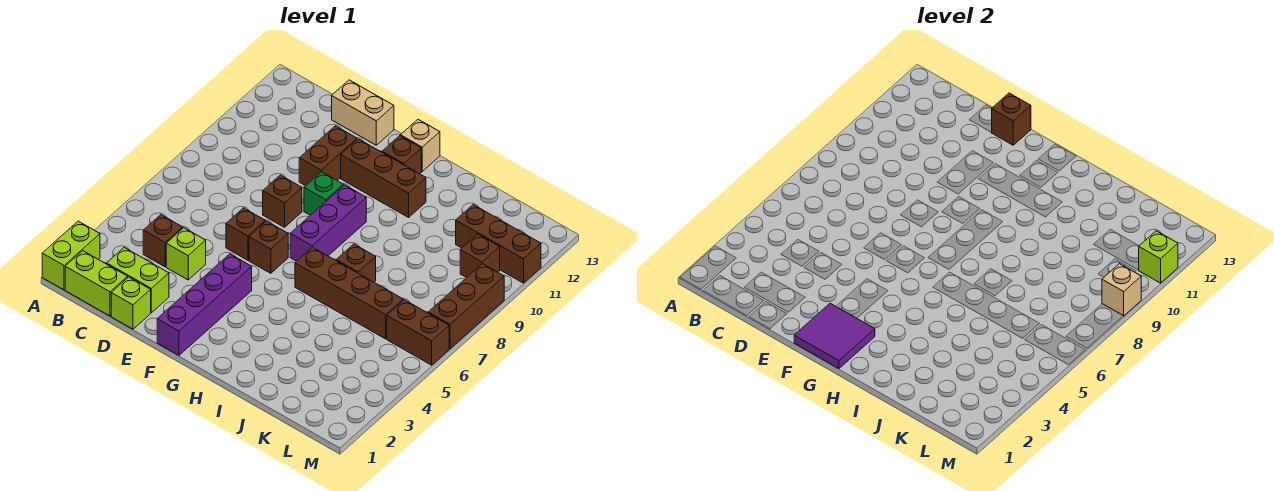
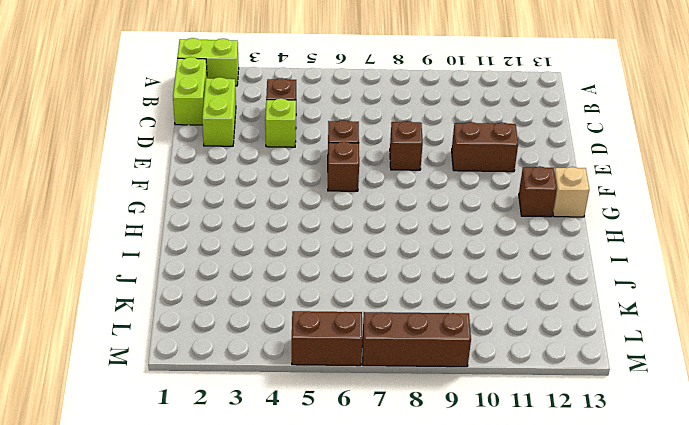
brown brick M5:M6 level 1 -> brown brick L6:M6 level 1
none -> lime brick D1 level 1
none -> tan brick D13:E13 level 1
none -> purple brick F1:F4 level 1

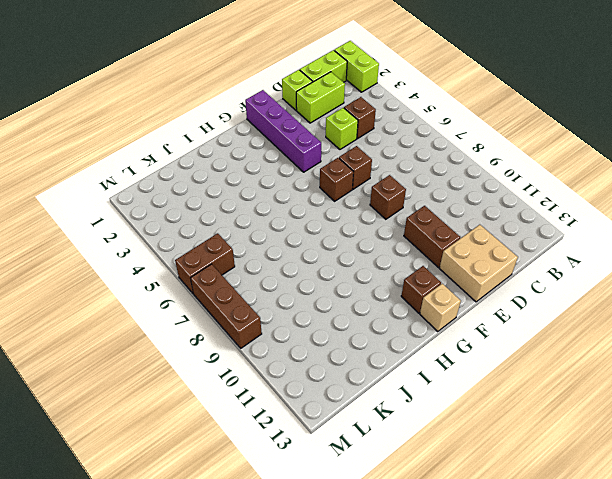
tan brick D12:E13 level 1 -> tan brick D13:E13 level 1
none -> green brick F9 level 1
none -> brown brick F11:H11 level 1
none -> purple brick G7:G9 level 1

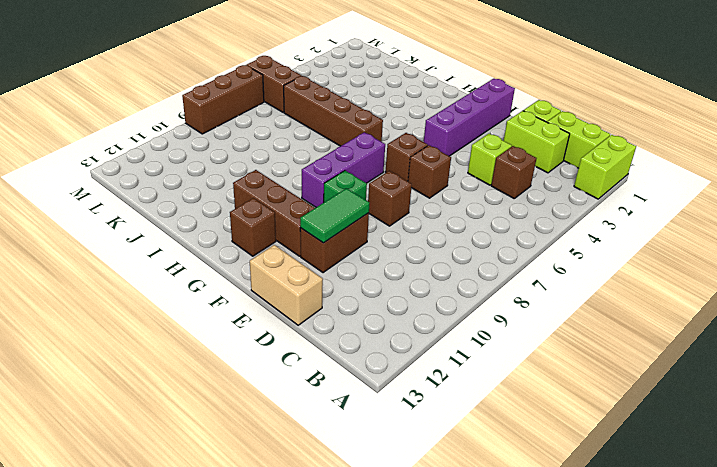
green tile E10:E11 level 2 -> none
none -> tan brick G13 level 1
none -> brown brick I7 level 1
none -> brown brick K11:M11 level 1

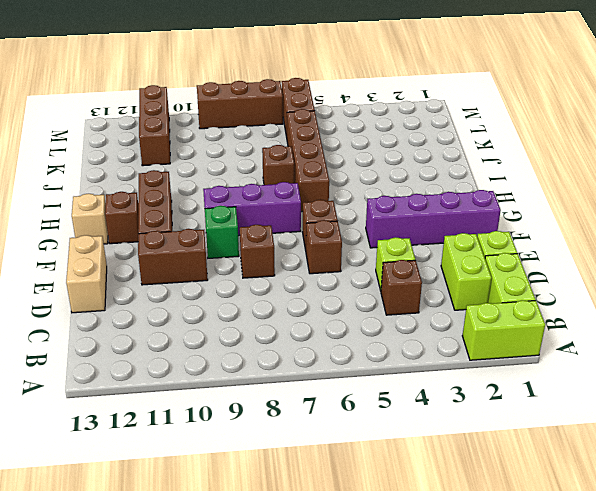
none -> brown brick L10 level 1
none -> brown brick E13 level 2
none -> purple tile F1:G2 level 2

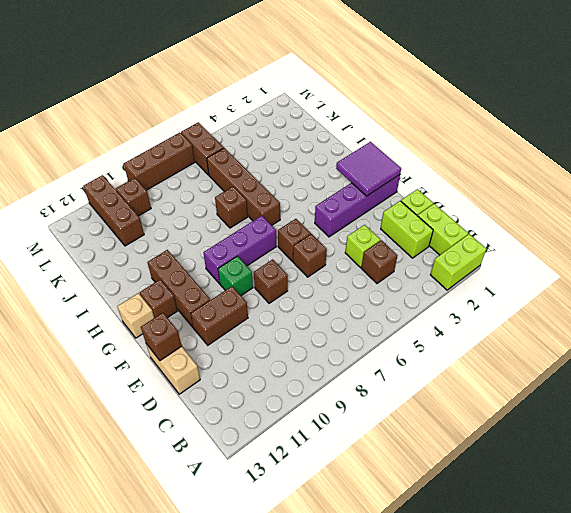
none -> tan brick M9 level 2
none -> lime brick M11 level 2

